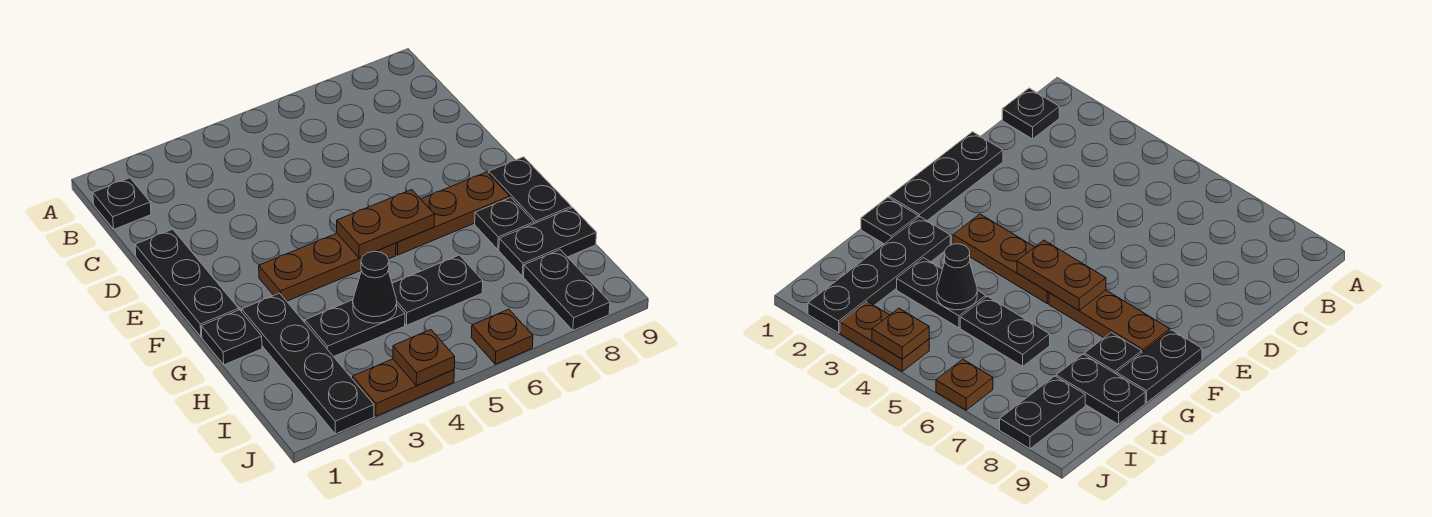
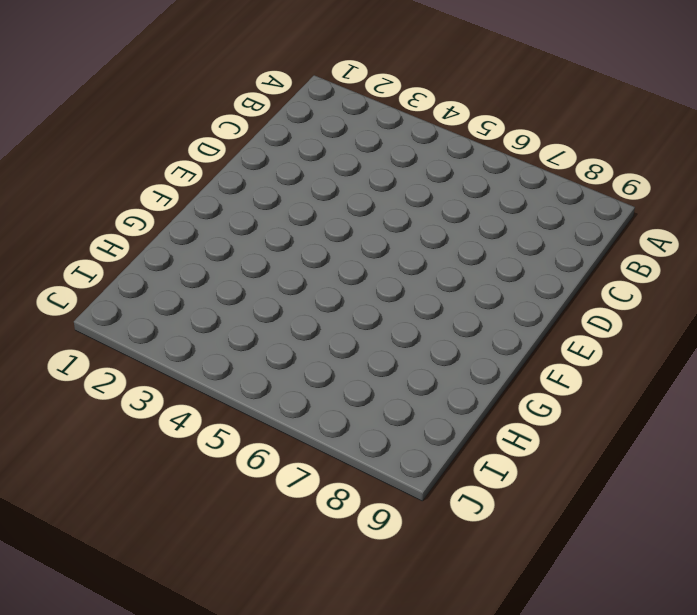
none -> black plate B1 level 1
none -> black plate D1:F1 level 1
none -> brown plate F3:F5 level 1

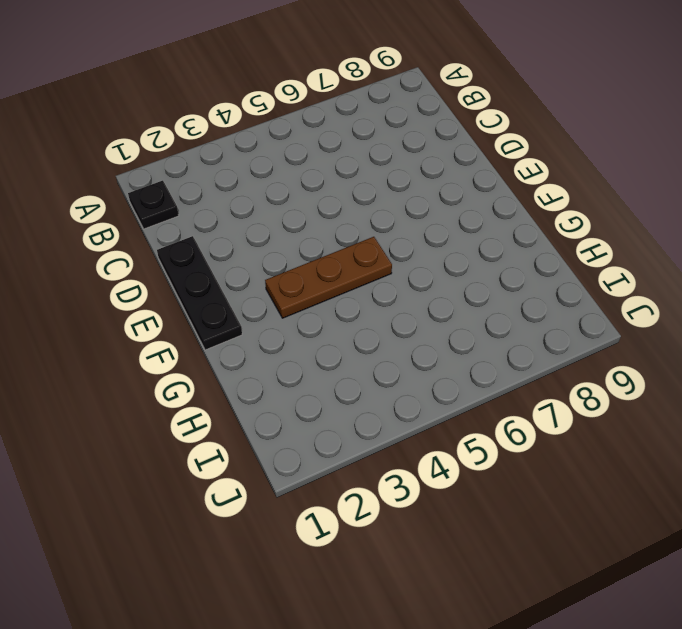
none -> brown plate F6:F8 level 1
none -> black plate F9:G9 level 1
none -> black plate G1 level 1

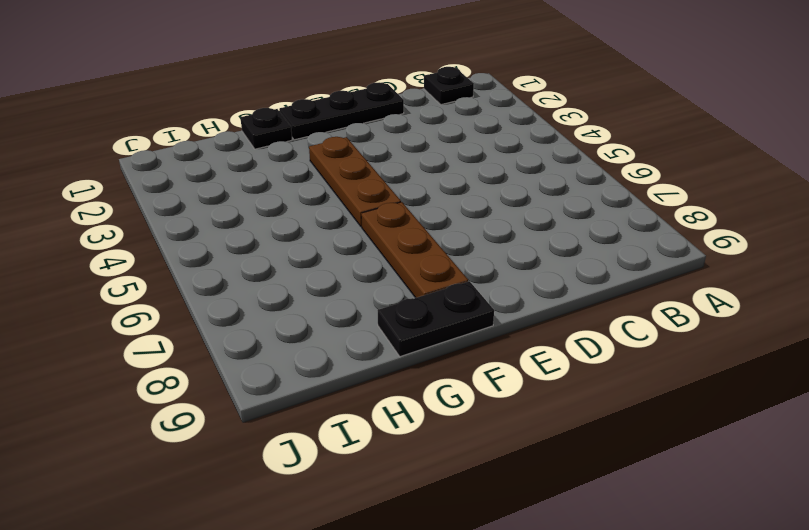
none -> black plate G2:J2 level 1
none -> black plate G8 level 1
none -> black plate H3:H4 level 1

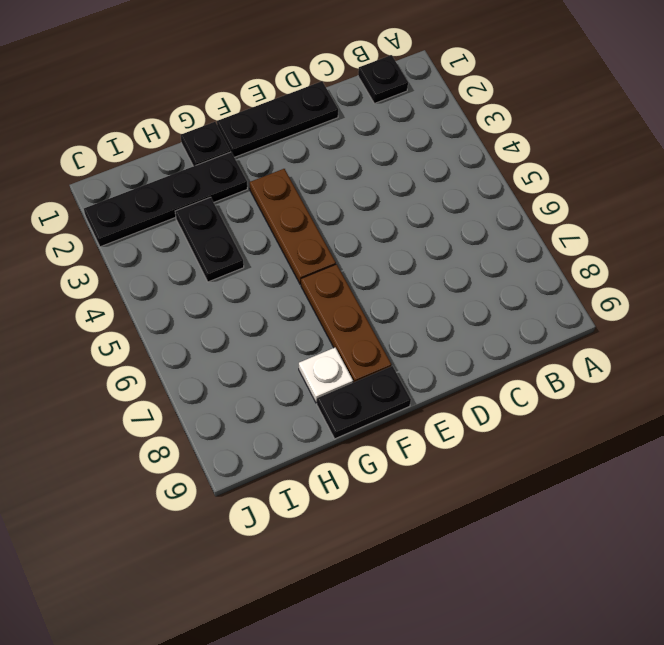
white plate G8 level 1 -> black plate G8 level 1
none -> black plate H5:H6 level 1
none -> black plate H8:H9 level 1
none -> black plate I8:J8 level 1

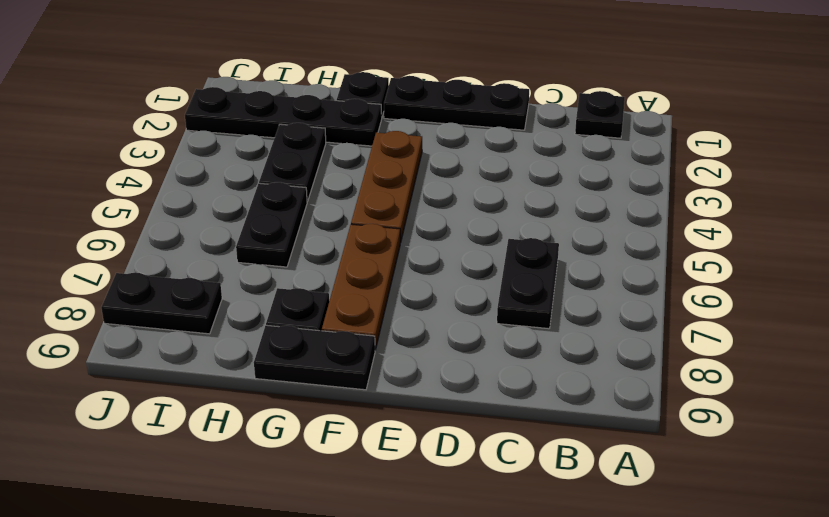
black plate C6:C7 level 1 -> black plate H8:H9 level 1
none -> brown plate J3:J4 level 1
none -> brown plate J6 level 1
none -> brown plate F5:F6 level 2

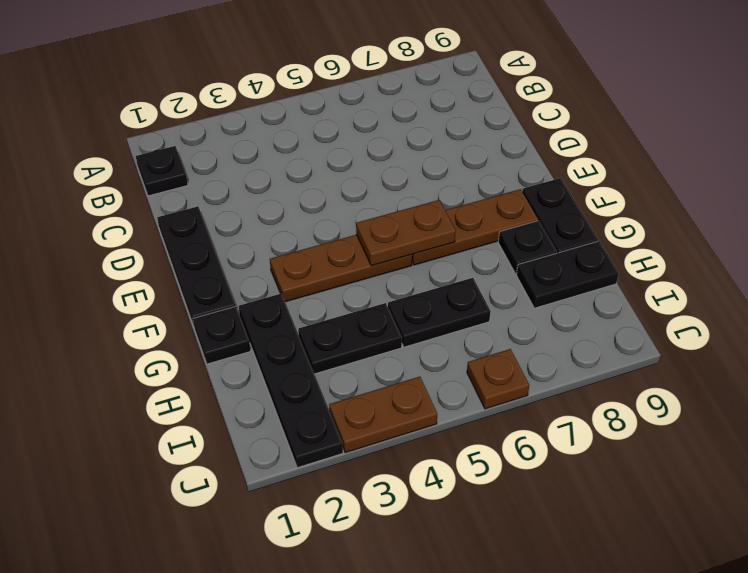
none -> black plate I8:J8 level 1
none -> black cone H4 level 2
none -> brown plate J4 level 2

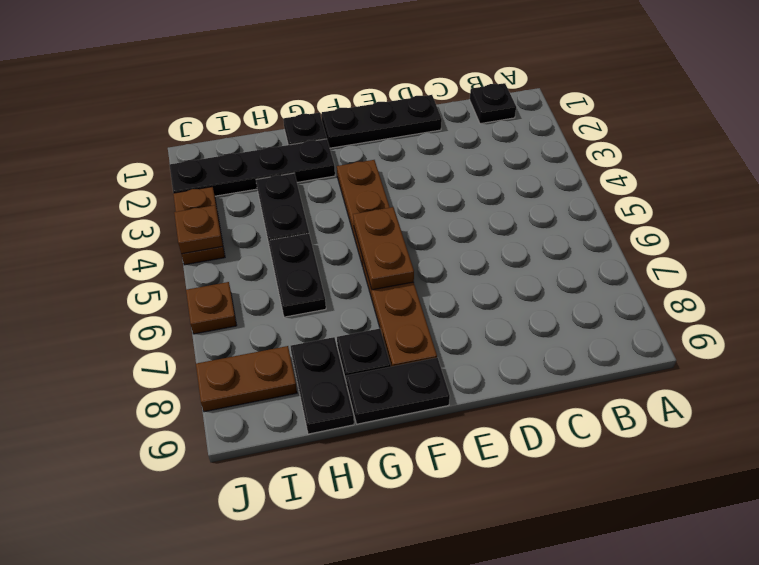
brown plate I8:J8 level 1 -> black plate I8:J8 level 1
none -> black cone H4 level 2

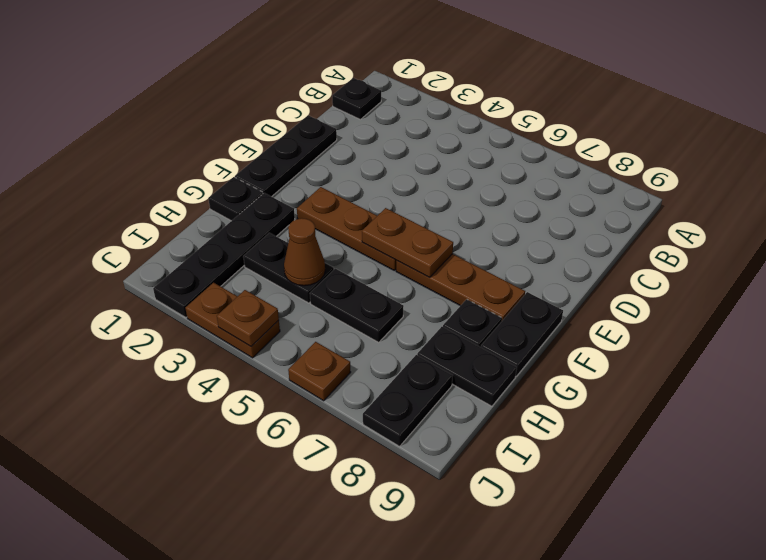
brown cone H4 level 2 -> black cone H4 level 2

